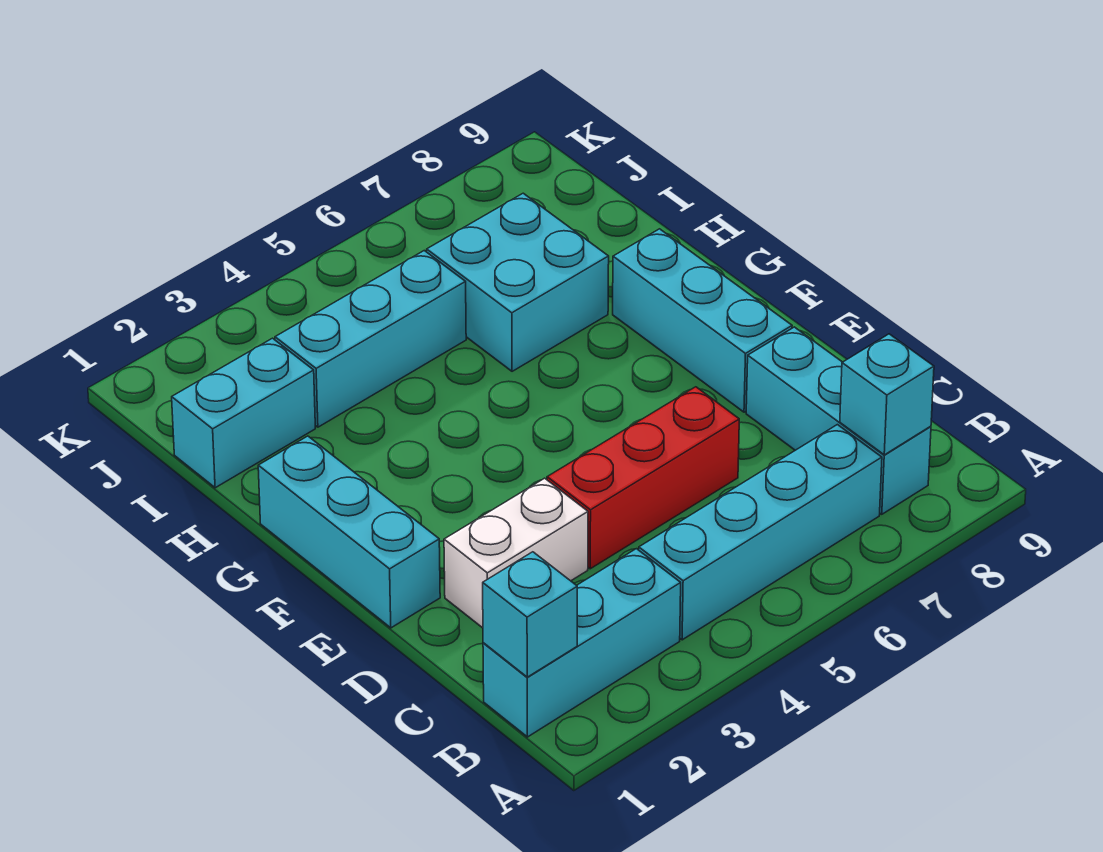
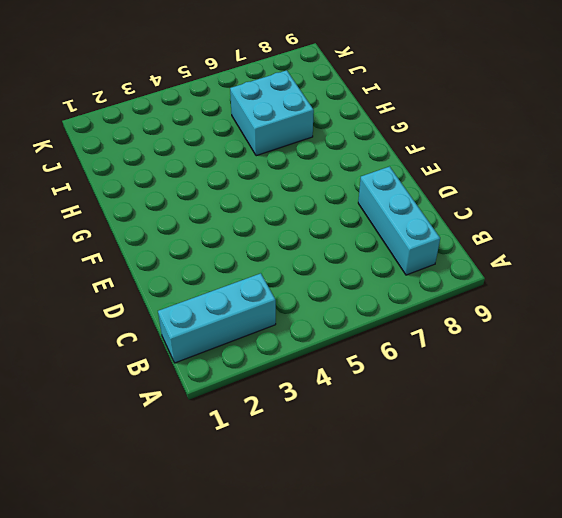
none -> cyan brick B4:B7 level 1
none -> white brick D2:D3 level 1
none -> red brick D4:D6 level 1

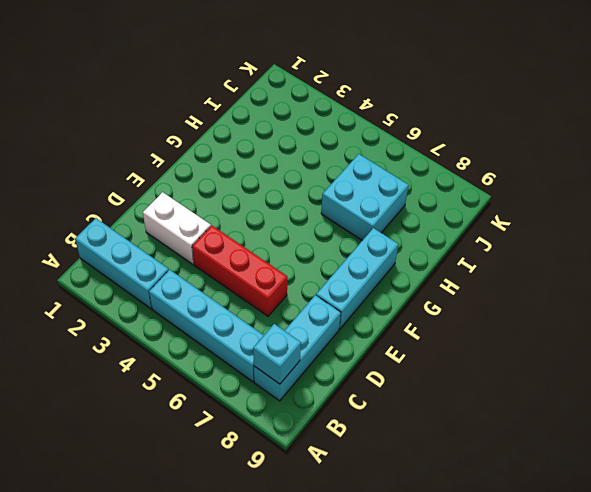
none -> cyan brick E1:G1 level 1
none -> cyan brick I1:I2 level 1
none -> cyan brick I3:I5 level 1

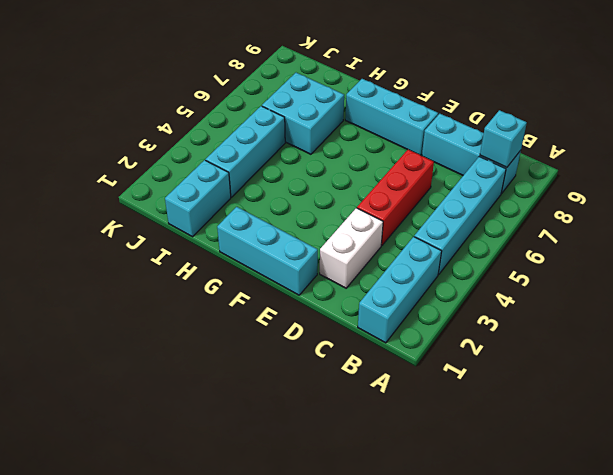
none -> cyan brick B1 level 2

